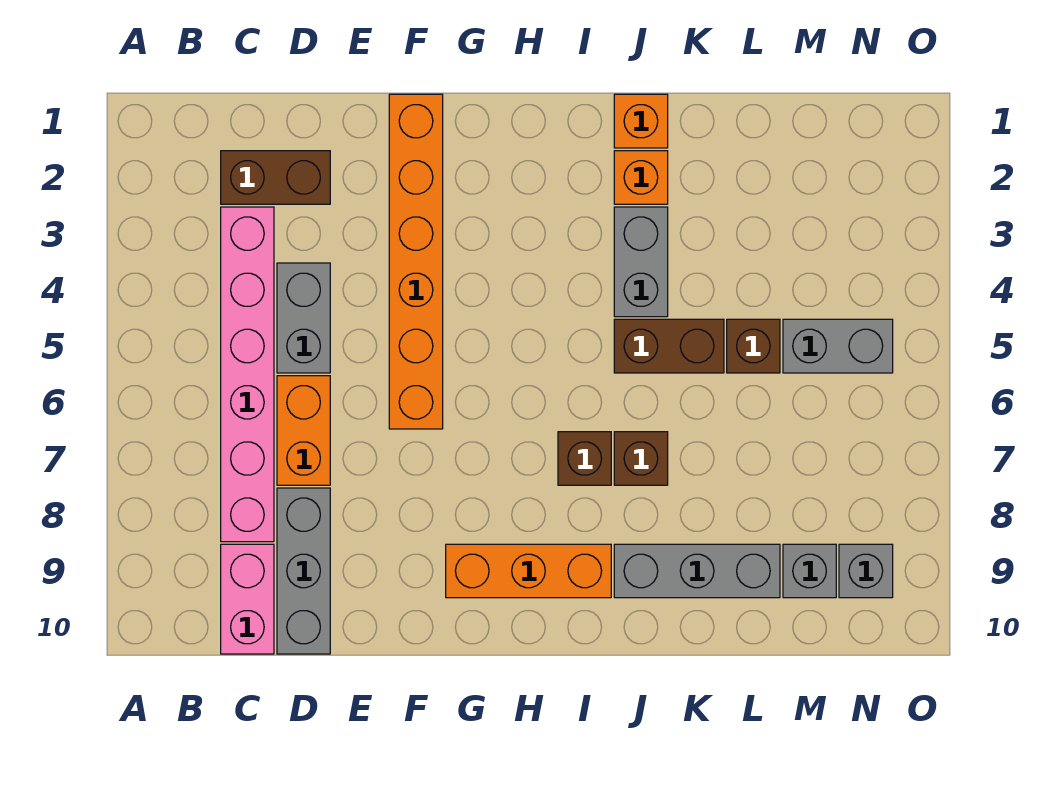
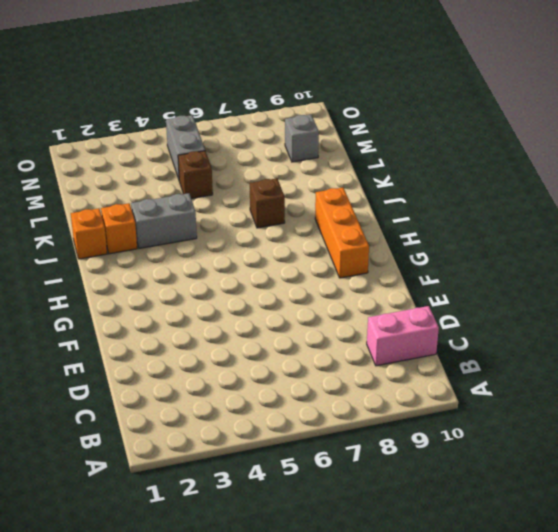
none -> brown brick C2:D2 level 1
none -> pink brick C3:C8 level 1
none -> grey brick D4:D5 level 1

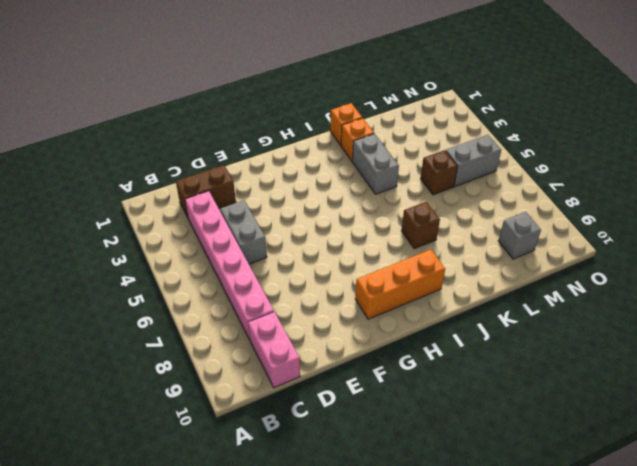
none -> orange brick D6:D7 level 1
none -> grey brick D8:D10 level 1
none -> orange brick F1:F6 level 1

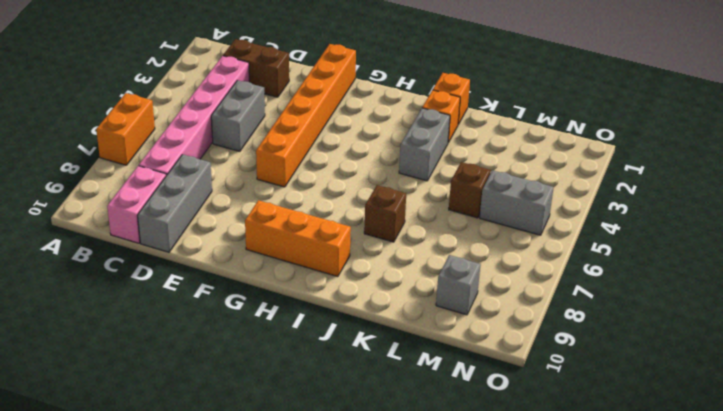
orange brick A6:A7 level 1 -> orange brick D6:D7 level 1
none -> brown brick I7 level 1
none -> brown brick J5:K5 level 1
none -> grey brick J9:L9 level 1

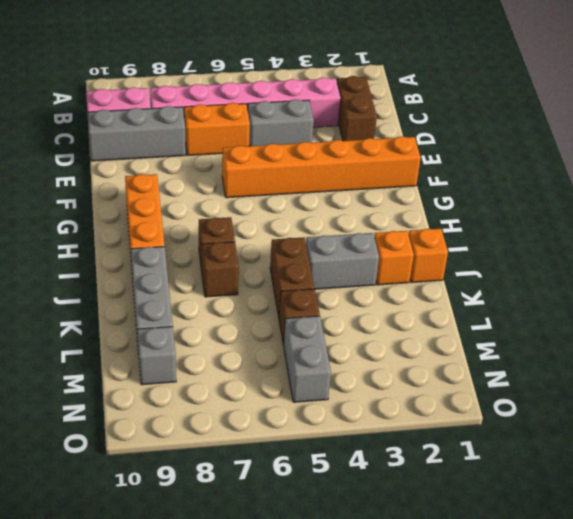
none -> grey brick N9 level 1

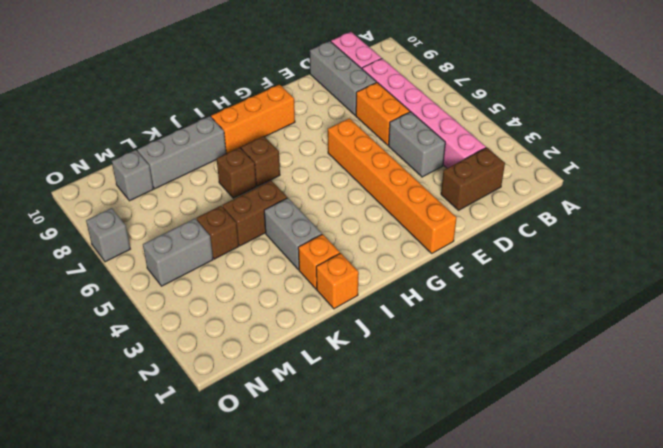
grey brick O7 level 1 -> grey brick N9 level 1

